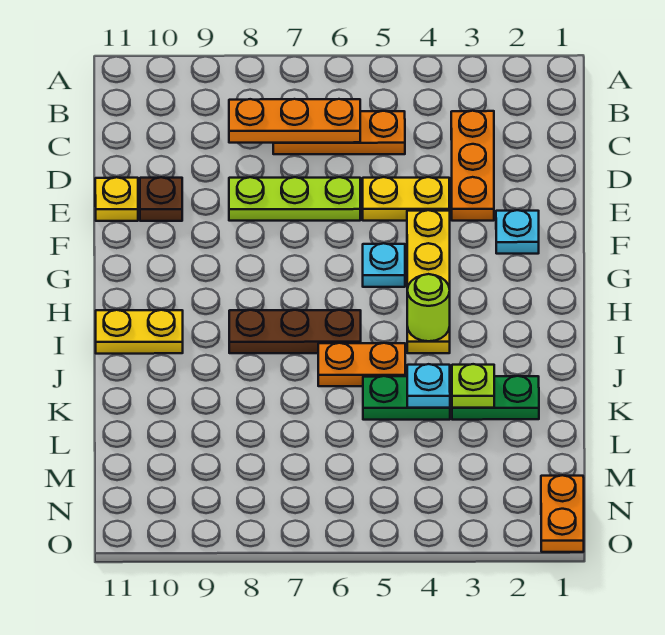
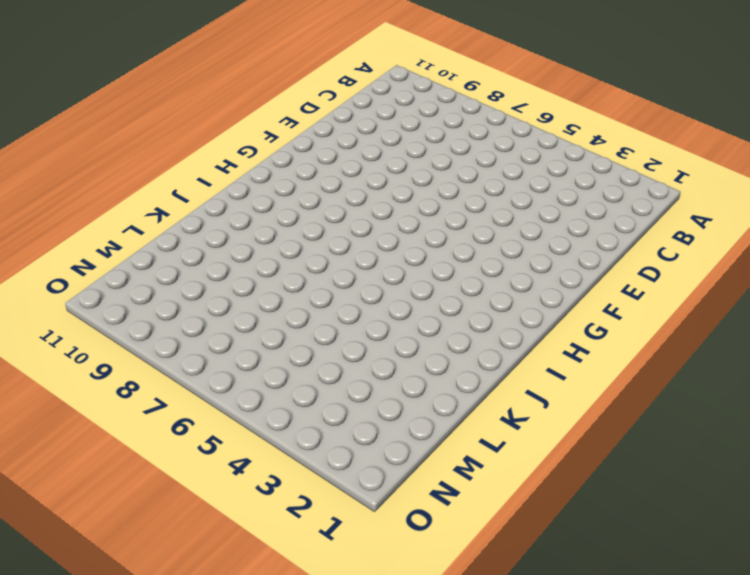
none -> orange plate C3:E3 level 1
none -> orange plate C5:C7 level 1
none -> yellow plate E4:E5 level 1

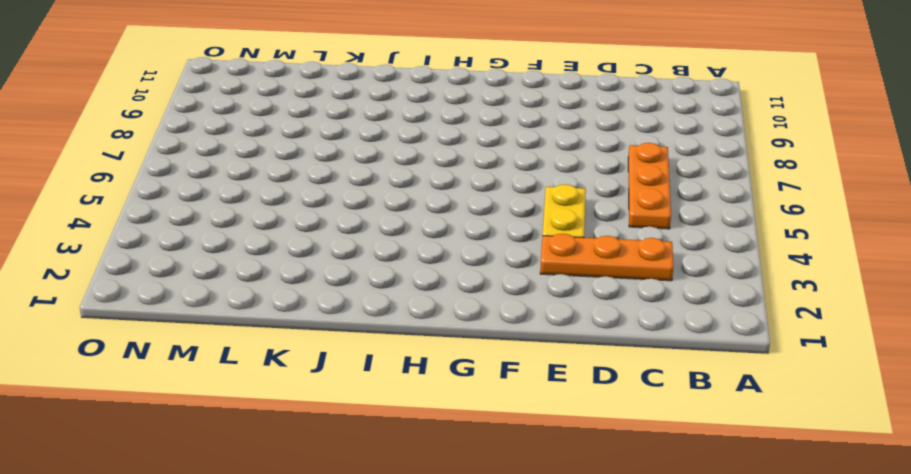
none -> lime plate E6:E8 level 1
none -> brown plate E10 level 1
none -> yellow plate E11 level 1

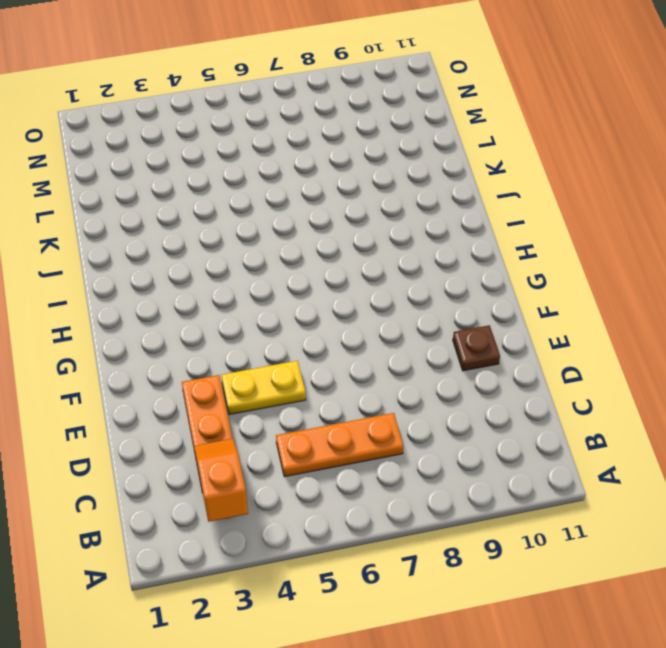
orange slope B3:C3 level 2 top B -> none
none -> lime plate E6:E8 level 1
none -> yellow plate E11 level 1
none -> cyan plate F2 level 1

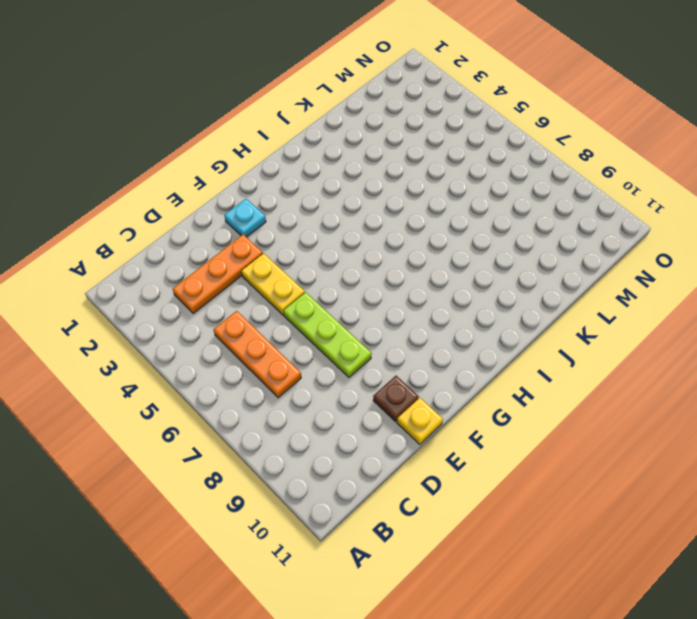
none -> yellow plate F4:I4 level 1
none -> cyan plate G5 level 1
none -> brown plate I6:I8 level 1

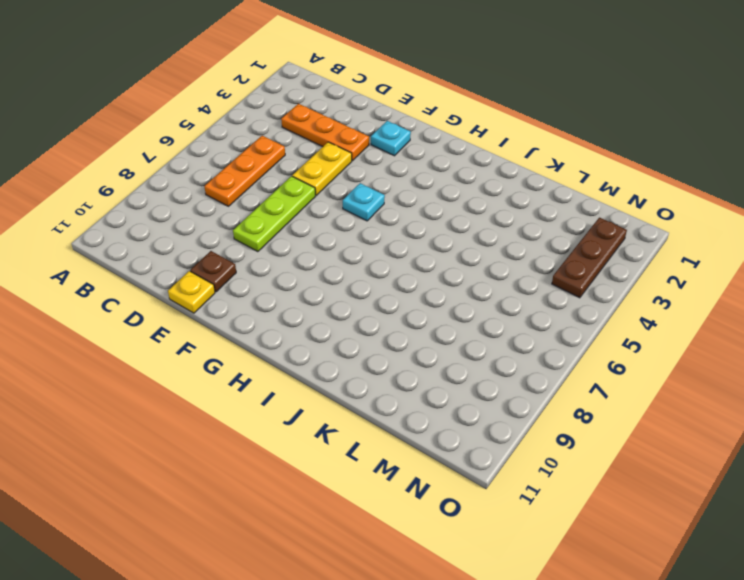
brown plate N2:N4 level 1 -> brown plate I6:I8 level 1
none -> yellow plate F4:I4 level 1
none -> yellow plate I10:I11 level 1
none -> orange plate J5:J6 level 1

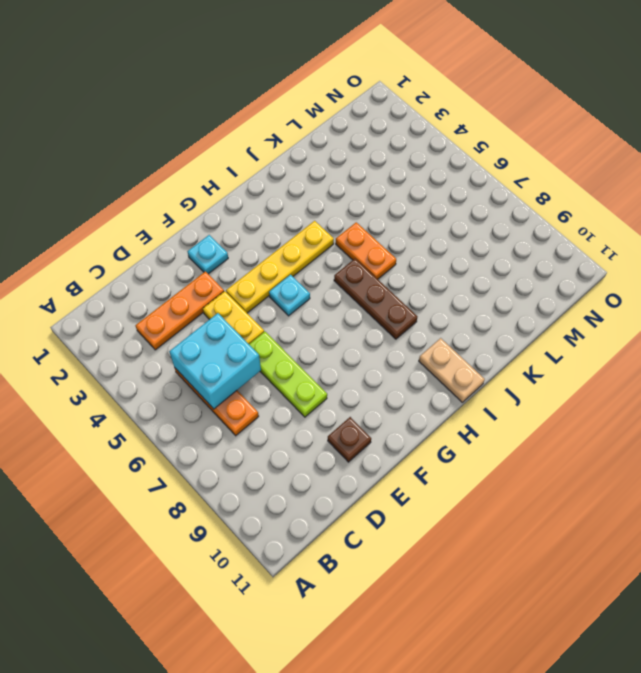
cyan brick C5:D6 level 2 -> orange plate C6:C8 level 2
tan plate I10:I11 level 1 -> yellow plate I10:I11 level 1
none -> yellow plate E11 level 1
none -> green plate K2:K3 level 1
none -> green plate K4:K5 level 1

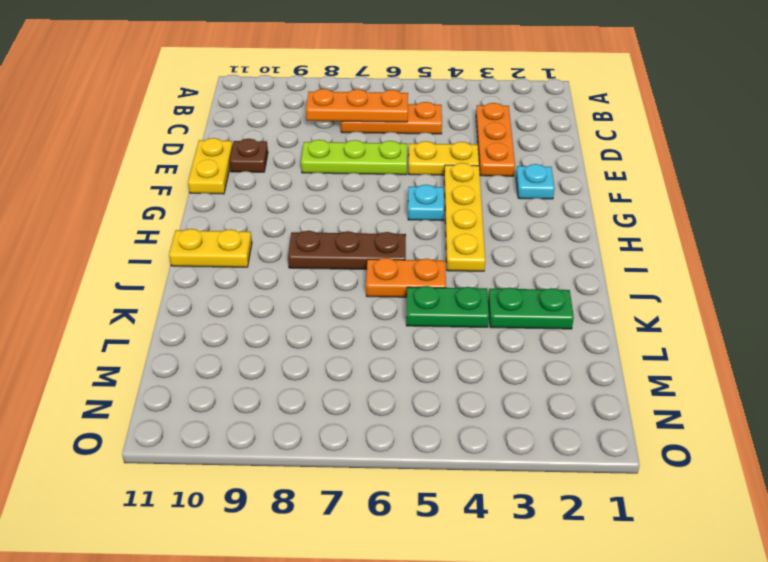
yellow plate E11:F11 level 1 -> yellow plate E11 level 1
none -> orange plate N1:O1 level 1
none -> lime round brick I4 level 2
none -> lime plate K3 level 2

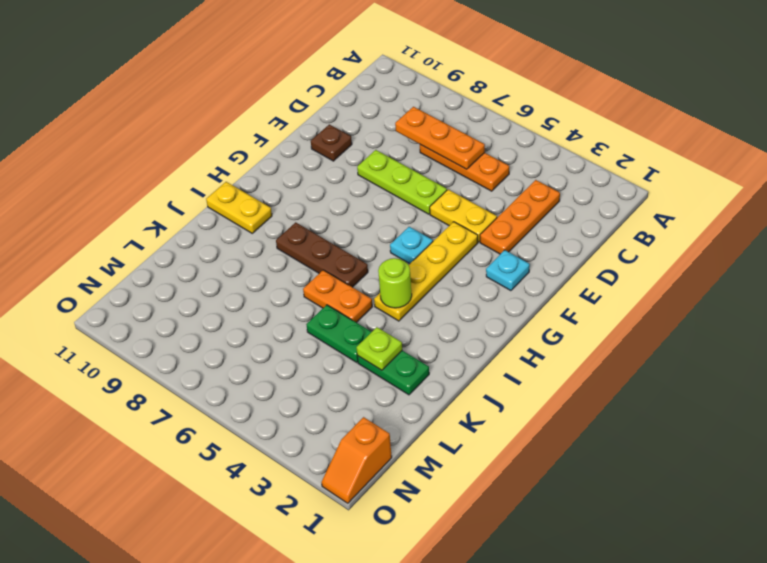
orange slope N1:O1 level 1 top N -> orange plate N1:O1 level 1
none -> yellow plate E11 level 1
none -> cyan plate K4 level 2

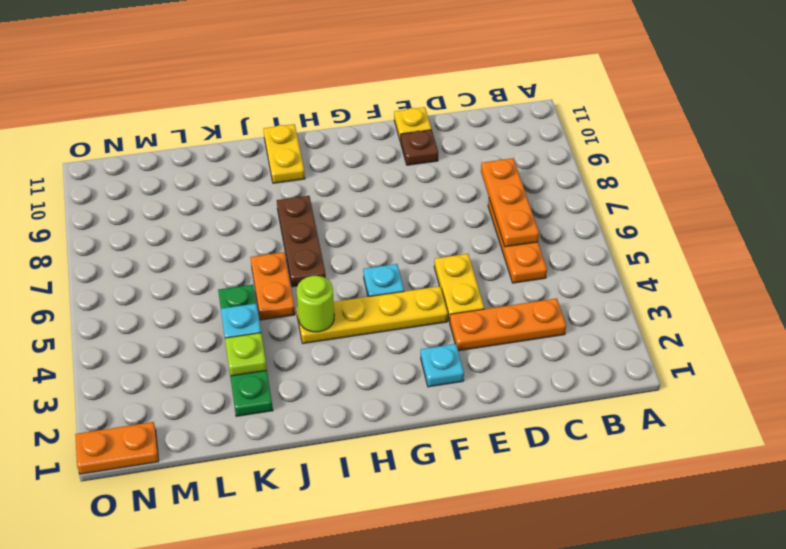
none -> lime plate E6:E8 level 1

